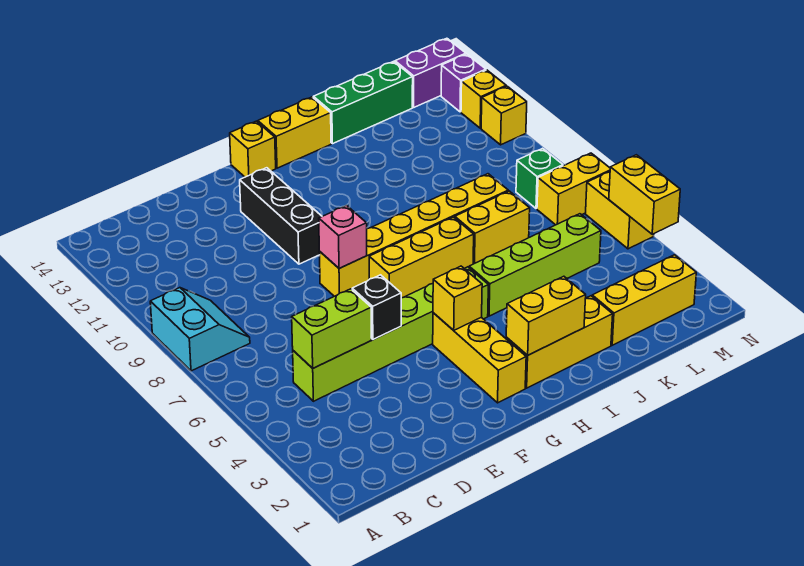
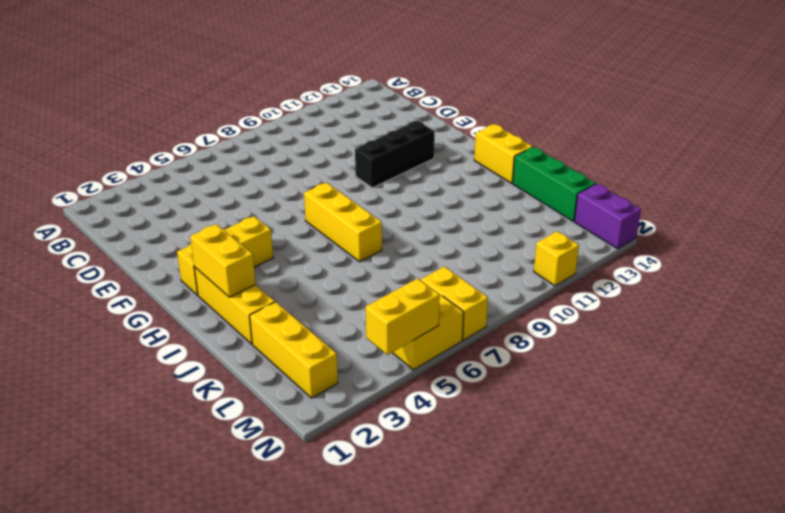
none -> cyan slope A8:B9 level 1 top A
none -> lime brick C5:H5 level 1
none -> yellow brick F8:K8 level 1

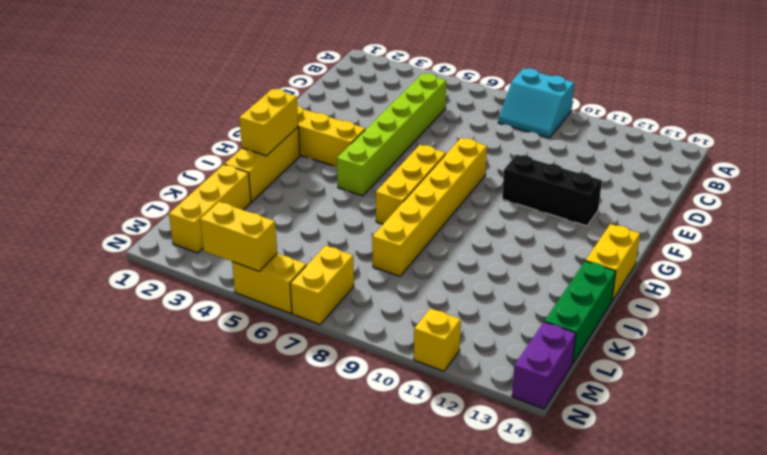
none -> yellow brick G14 level 1
none -> lime brick I5:L5 level 1
none -> yellow brick J7:K7 level 1

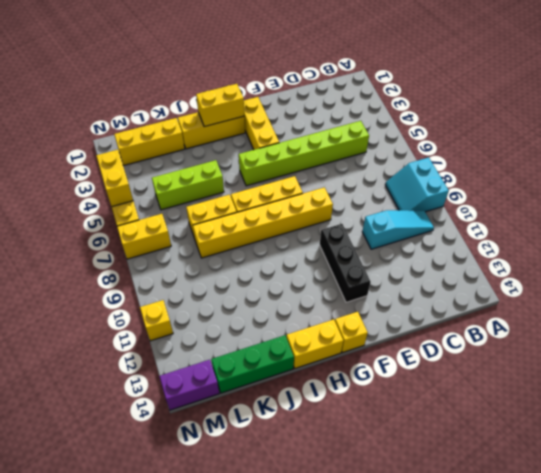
cyan slope B10:D10 level 1 top D -> none
lime brick J5:L5 level 1 -> lime brick I5:L5 level 1
none -> green brick M8 level 1
none -> yellow brick N12 level 1
none -> purple brick N13 level 1

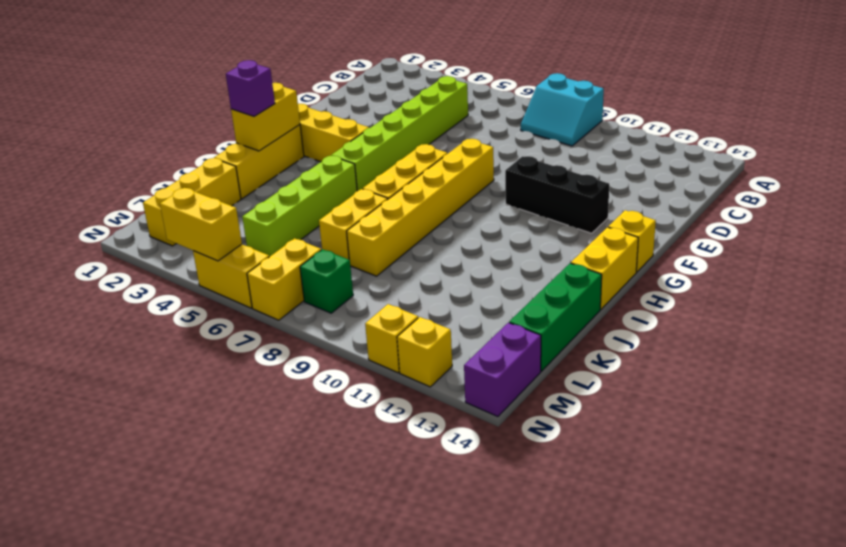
purple brick I2 level 3 -> purple brick N13 level 1
none -> lime brick C5:D5 level 2
none -> black brick E5 level 2
none -> pink brick F8 level 2

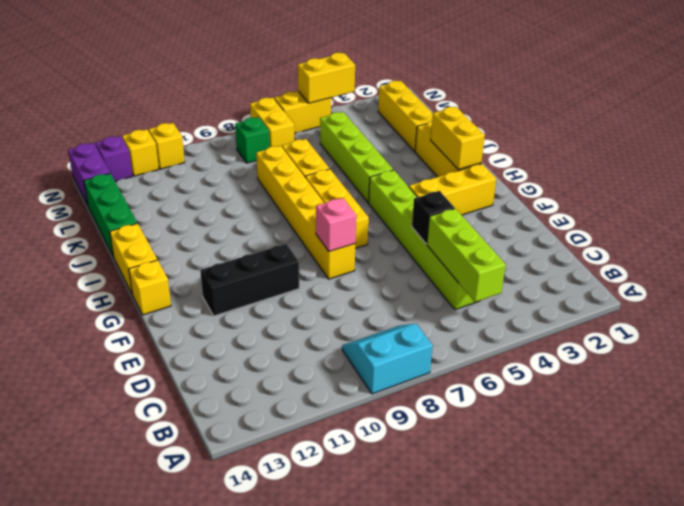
lime brick B5:D5 level 2 -> lime brick C5:D5 level 2
none -> yellow brick G4 level 2

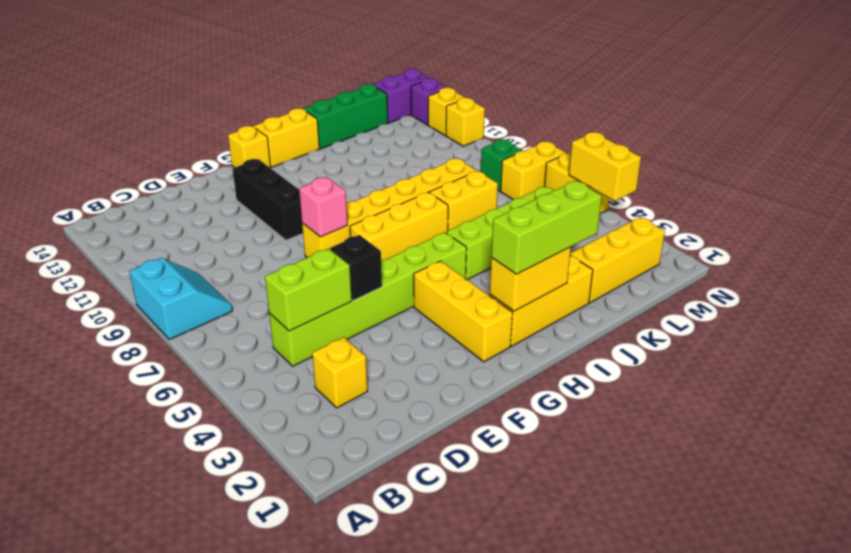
yellow brick C3 level 1 -> yellow brick G4 level 2
lime brick H2:J2 level 3 -> none

